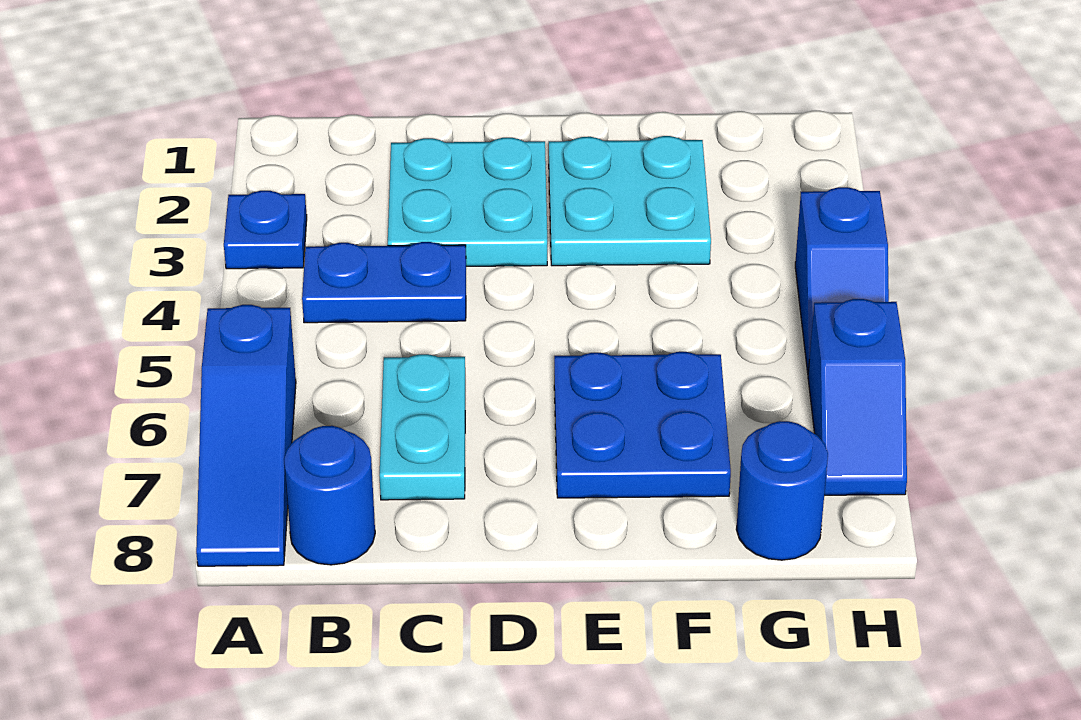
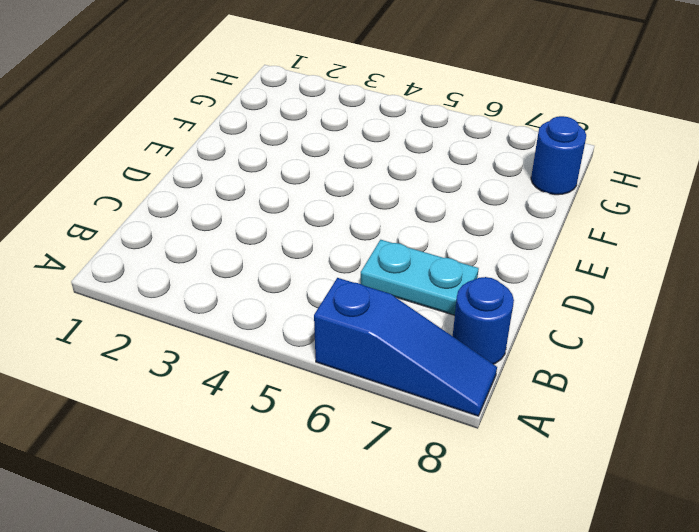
none -> blue plate A3 level 1
none -> blue plate B4:C4 level 1

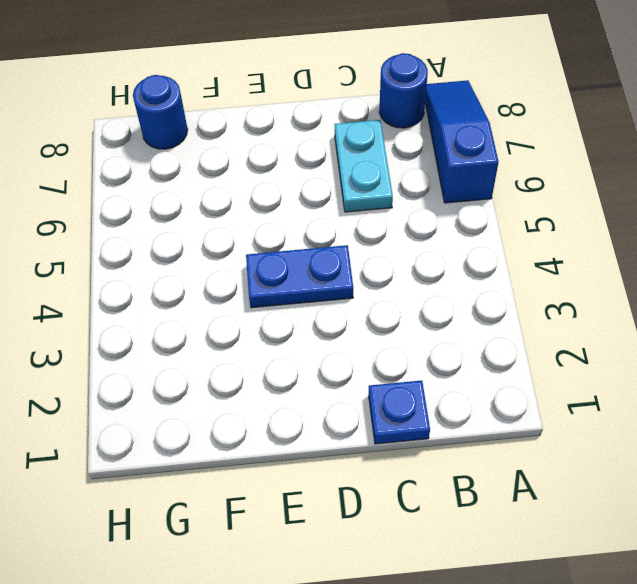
blue plate C1 level 1 -> blue plate A3 level 1
blue plate D4:E4 level 1 -> blue plate B4:C4 level 1
none -> cyan plate C2:D3 level 1
none -> cyan plate E2:F3 level 1

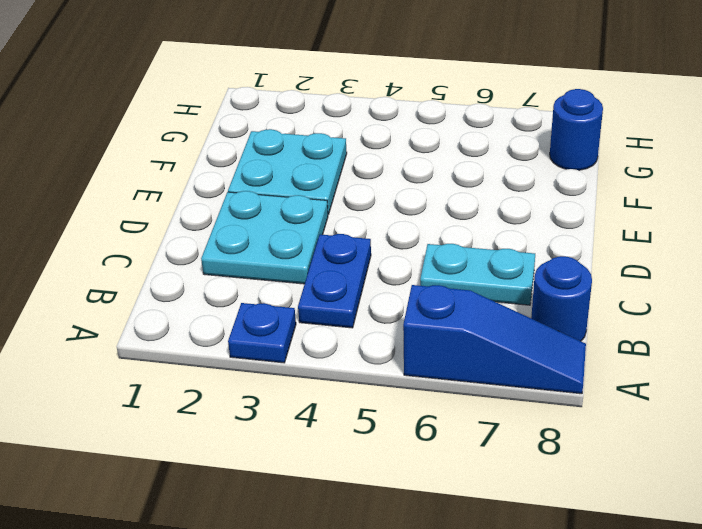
none -> blue plate E6:F7 level 1
none -> blue slope H4:H5 level 1 top 4

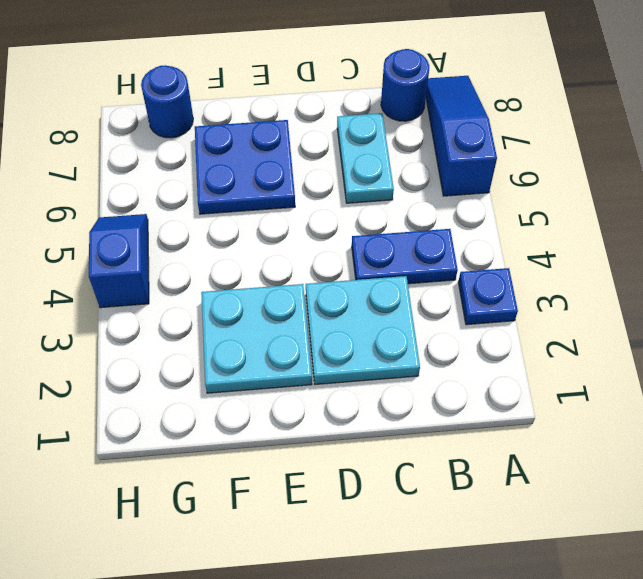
none -> blue slope H6:H7 level 1 top 6

